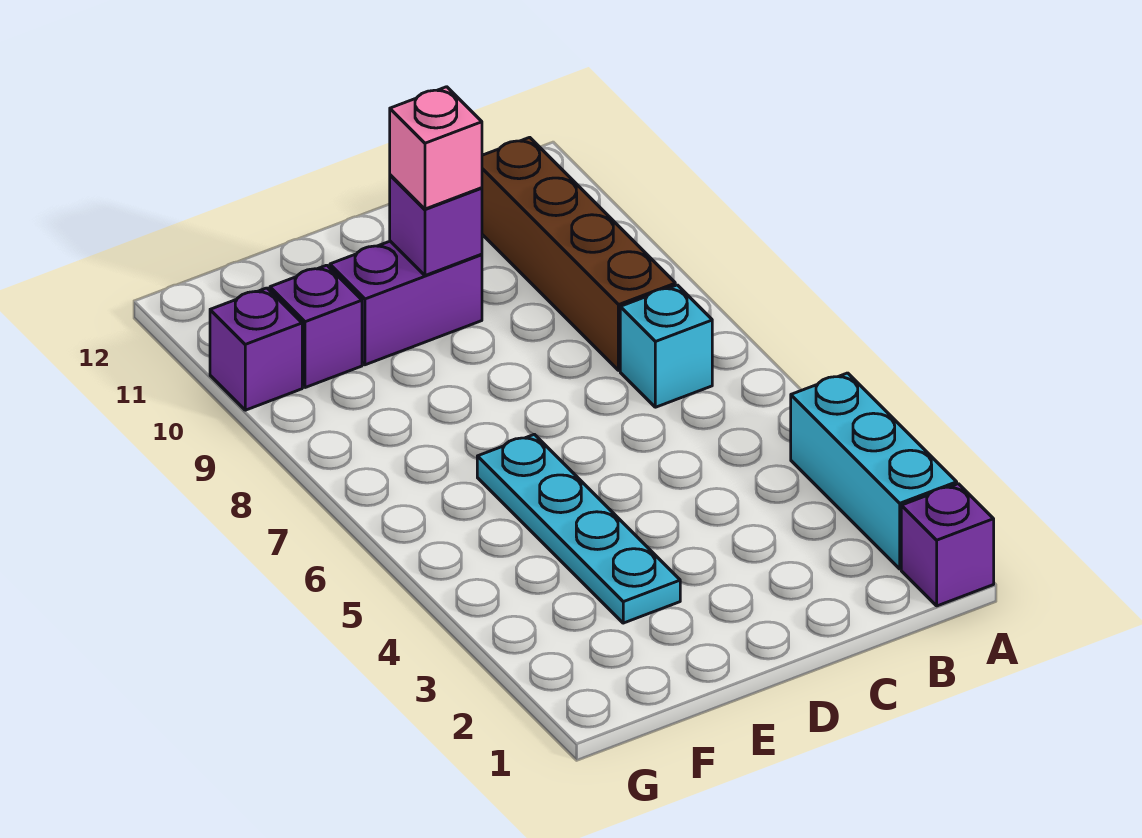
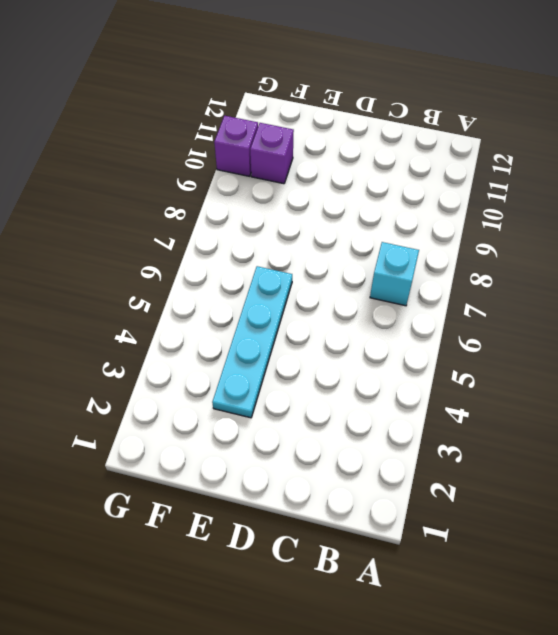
none -> purple brick A1 level 1
none -> cyan brick A2:A4 level 1

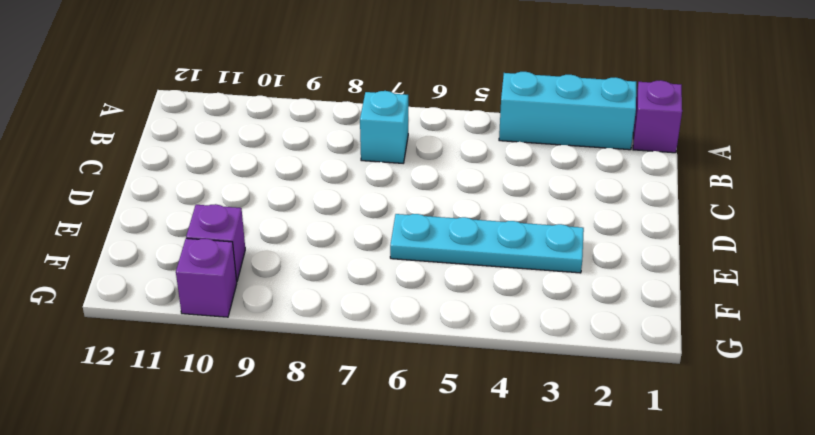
none -> brown brick B8:B11 level 1
none -> purple brick D10:E10 level 1

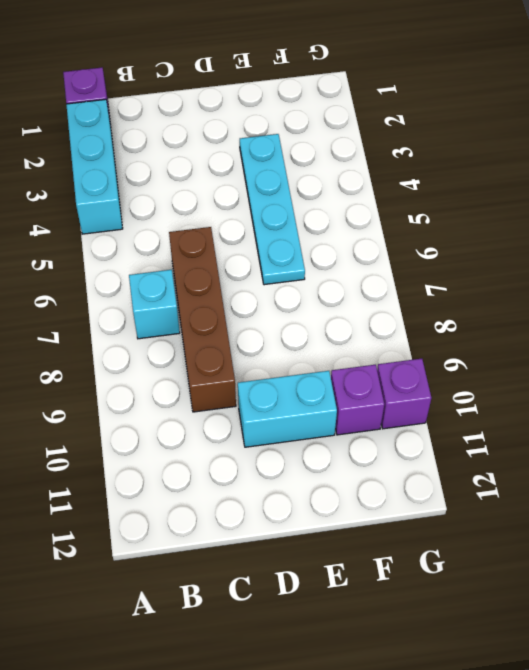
brown brick C6:C9 level 1 -> brown brick B8:B11 level 1
cyan brick D10:E10 level 1 -> purple brick D10:E10 level 1
none -> purple brick D10 level 2
none -> pink brick D10 level 3

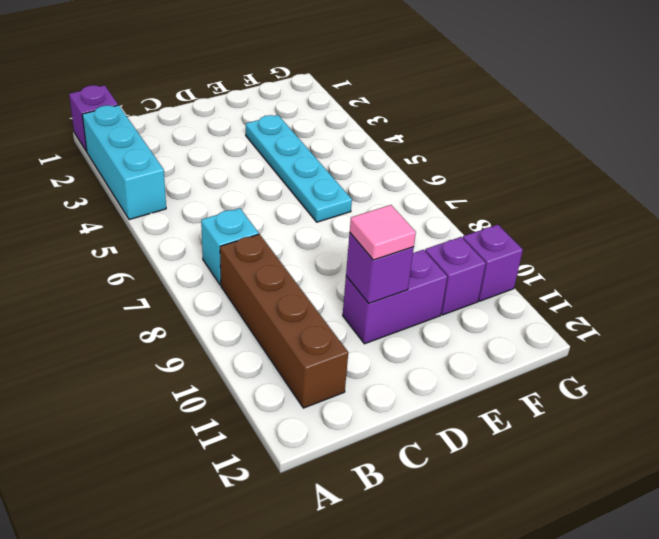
pink tile D10 level 3 -> pink brick D10 level 3

